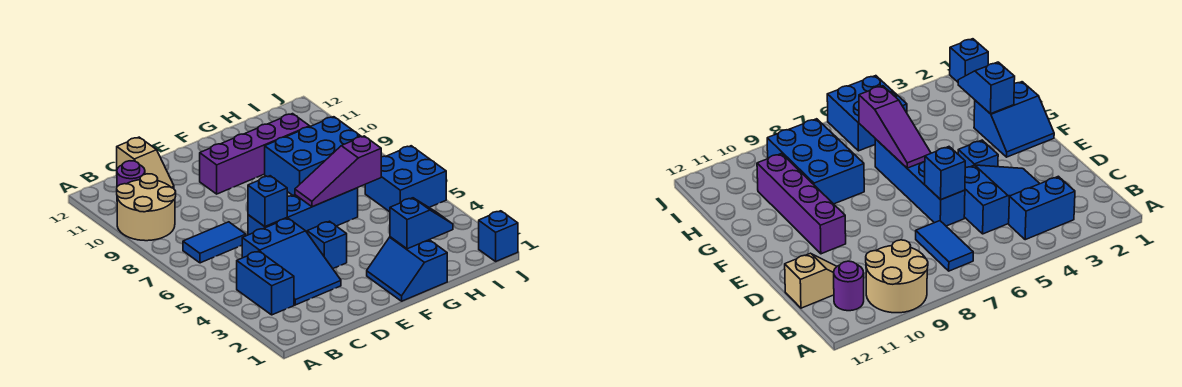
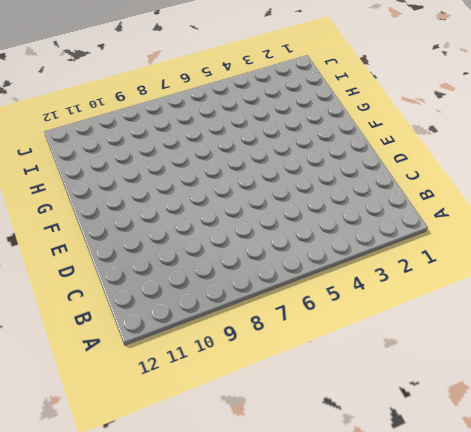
none -> tan round brick A9:B10 level 1
none -> blue brick B3:B4 level 1
none -> blue tile B7:C7 level 1

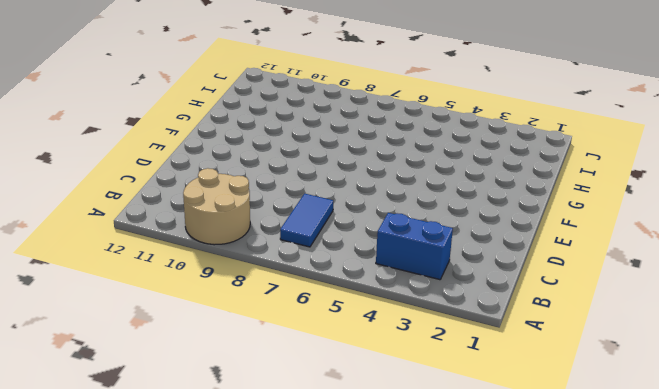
none -> purple round brick B11 level 1
none -> blue slope C3:D5 level 1 top 5
none -> tan slope C11:C12 level 1 top 12

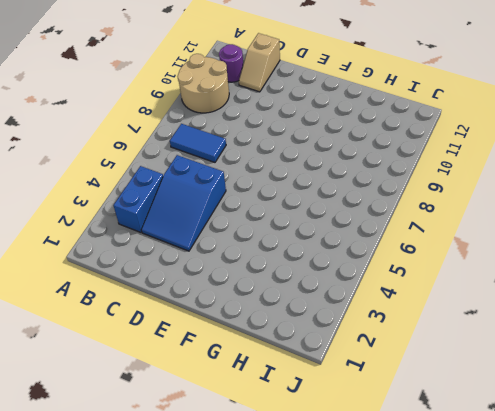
none -> blue brick D6:G6 level 1
none -> blue brick E4 level 1
none -> purple brick E10:H10 level 1

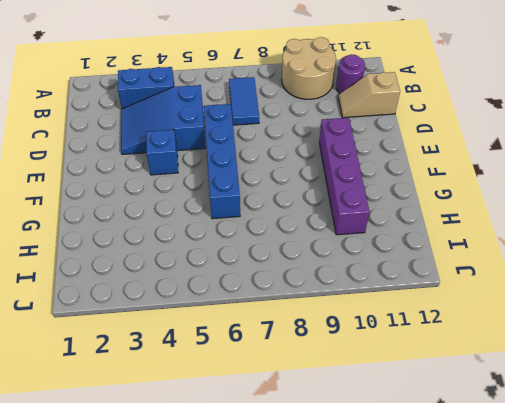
none -> blue slope F1:G2 level 1 top G
none -> blue brick G8:I9 level 1
none -> blue brick I5:J6 level 1

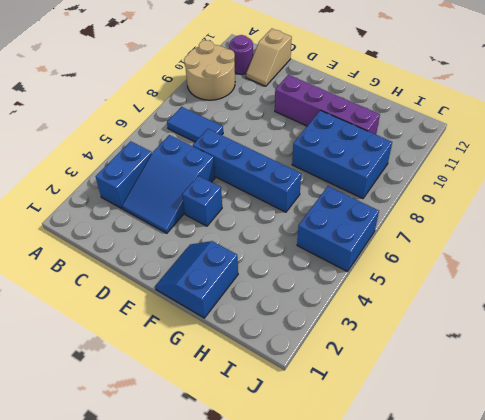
none -> blue brick J1 level 1
none -> blue brick D6 level 2
none -> purple slope F6:H6 level 2 top H

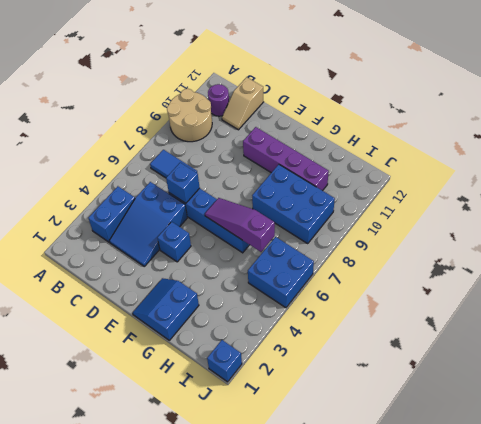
none -> blue slope G2:H2 level 2 top G

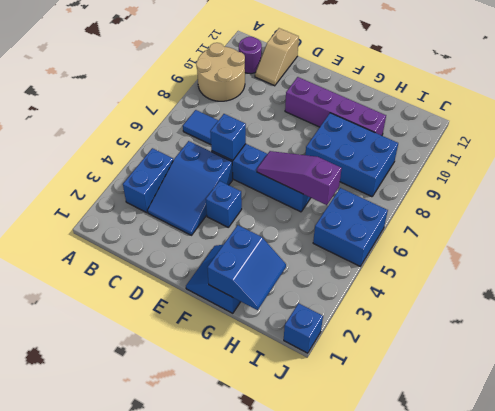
blue slope G1:H2 level 2 top G -> blue slope G2:H2 level 2 top G

